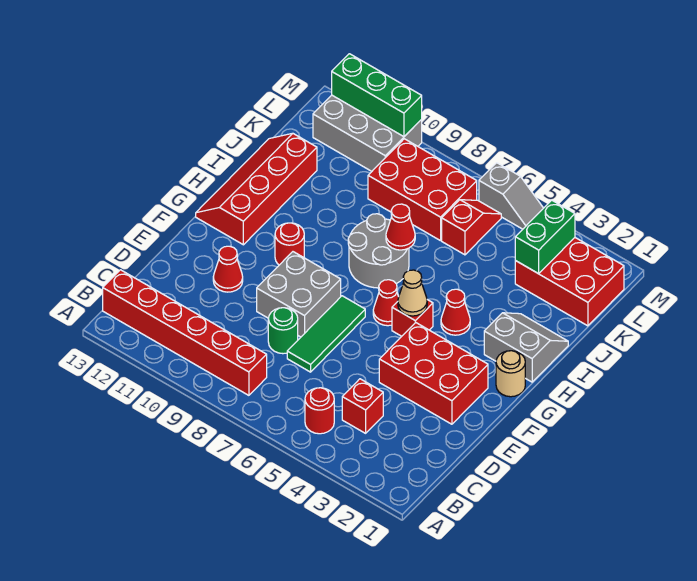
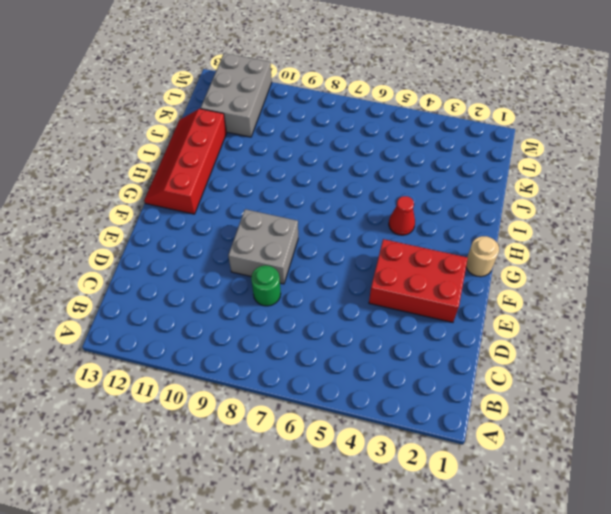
grey brick K11:M12 level 1 -> grey brick L10:M12 level 1
none -> red round brick B5 level 1
none -> red brick B8:B13 level 1
none -> red brick C4 level 1

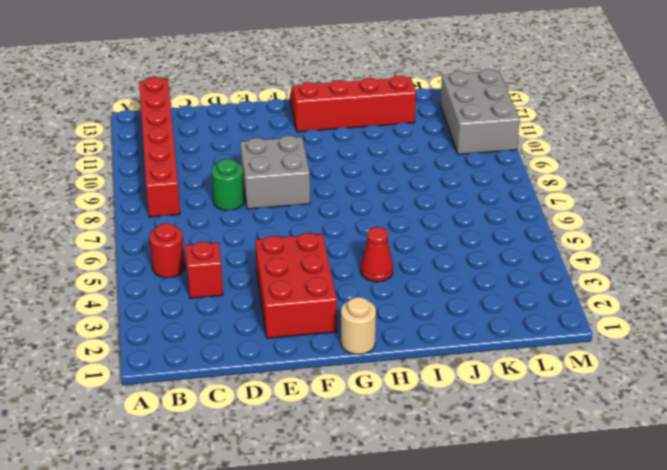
none -> green tile D7:F7 level 1
none -> red cone E11 level 1
none -> red brick G5 level 1

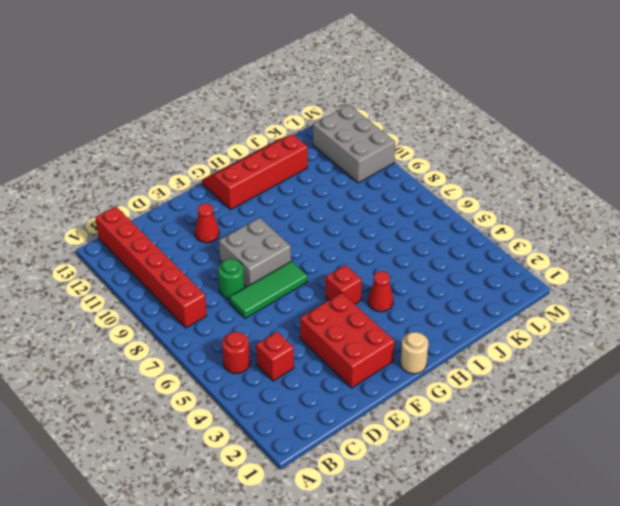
none -> red cone G6 level 1
none -> red round brick G10 level 1
none -> grey slope H1:I2 level 1 top H

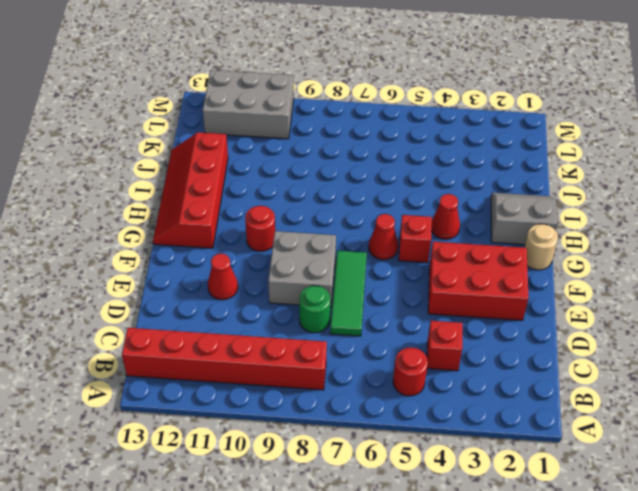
none -> grey round brick H7:I8 level 1
none -> red brick K1:L3 level 1
none -> red slope K6:L6 level 1 top K

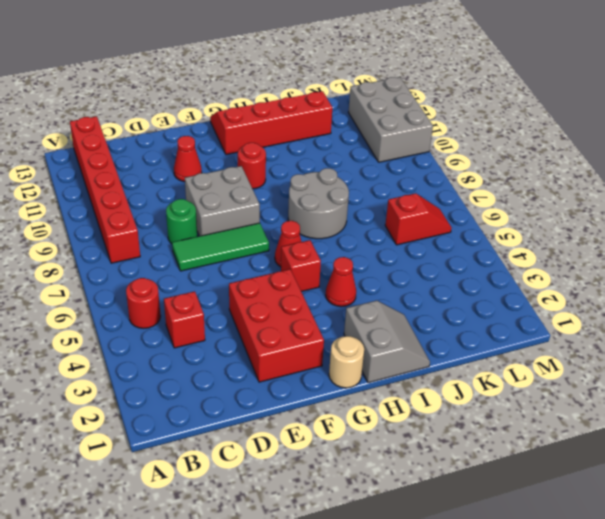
none -> red brick K1:L3 level 1
none -> red brick K7:L9 level 1
none -> grey slope M5:M6 level 1 top 6

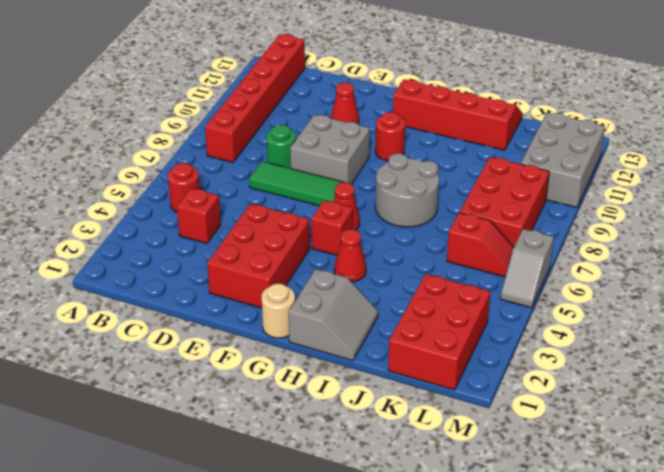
none -> tan cone G5 level 2
none -> red cone I7 level 2
none -> green brick K3:L3 level 2

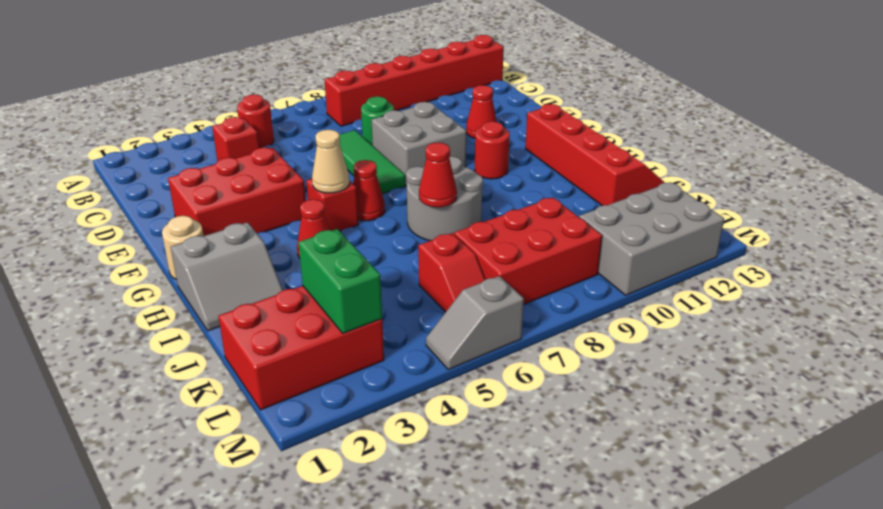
none -> green brick M10:M12 level 2

